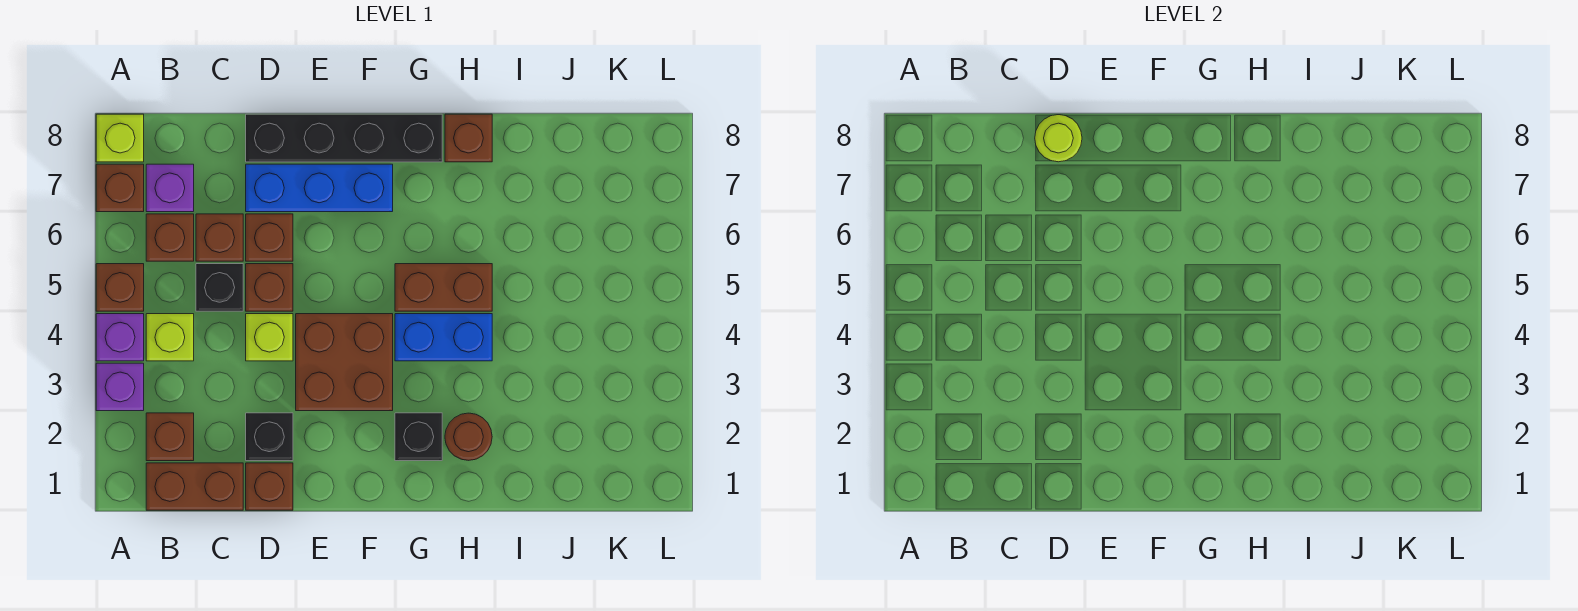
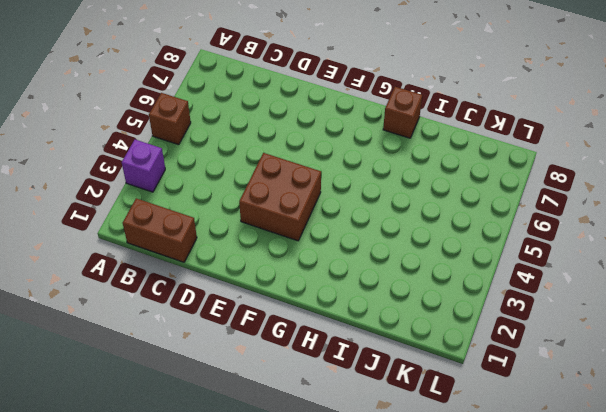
none -> purple brick A4 level 1
none -> brown brick A7 level 1
none -> lime brick A8 level 1

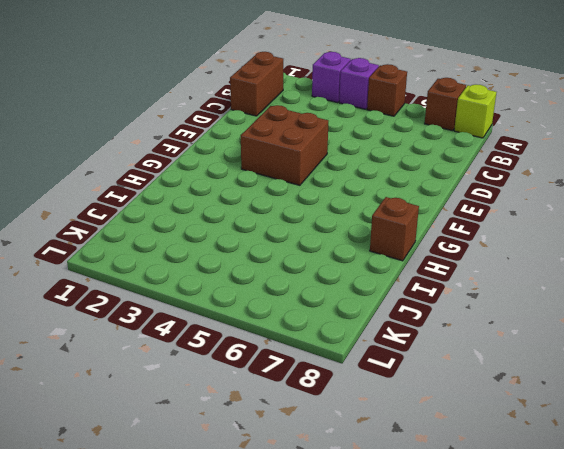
none -> brown brick B2 level 1
none -> lime brick B4 level 1
none -> brown brick B6 level 1

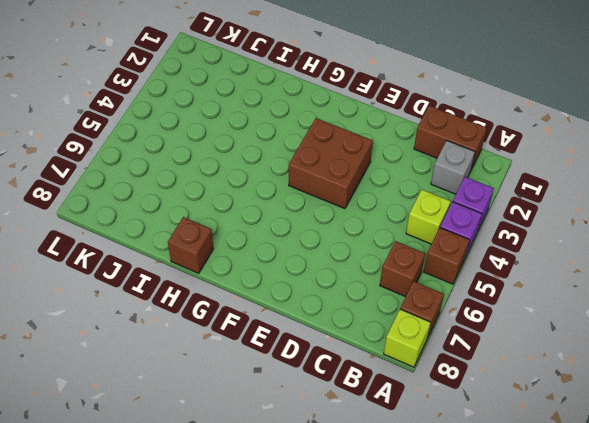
grey brick B2 level 1 -> brown brick B2 level 1
none -> purple brick B7 level 1
none -> black brick C5 level 1
none -> brown brick C6 level 1

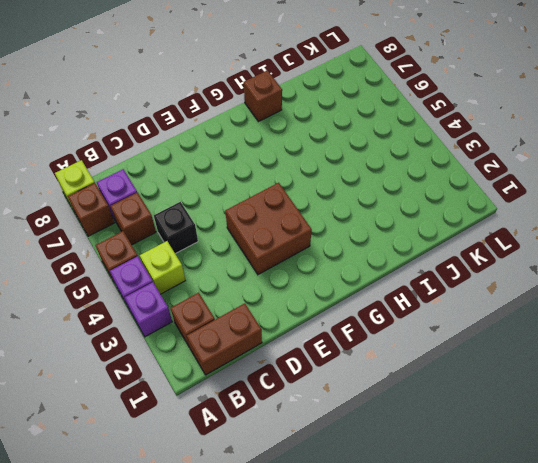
none -> brown brick C6 level 1
none -> brown brick D1 level 1
none -> black brick D2 level 1

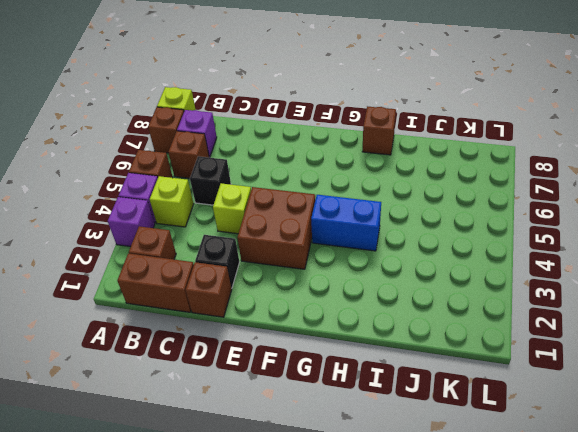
none -> brown brick C6 level 1
none -> brown brick D5 level 1
none -> brown brick D6 level 1

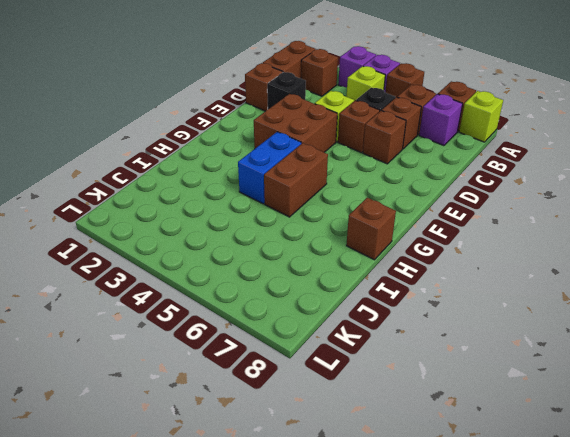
none -> blue brick D7:F7 level 1
none -> black brick D8:G8 level 1
none -> black brick G2 level 1

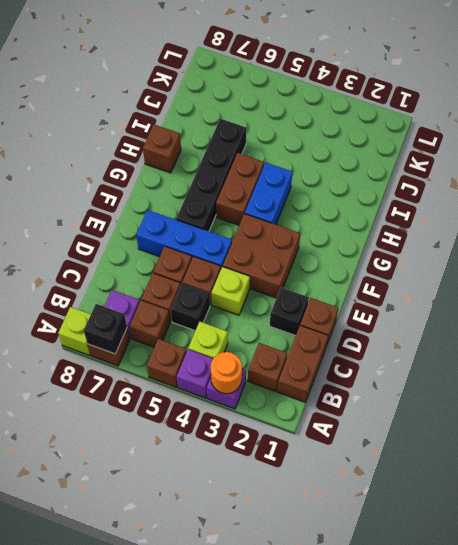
orange round brick A3 level 2 -> none
black brick A7 level 2 -> black brick G2 level 1
blue brick E5:E7 level 1 -> blue brick D7:F7 level 1
black brick F6:I6 level 1 -> black brick D8:G8 level 1
none -> brown round brick H2 level 1
none -> lime round brick D8 level 2

